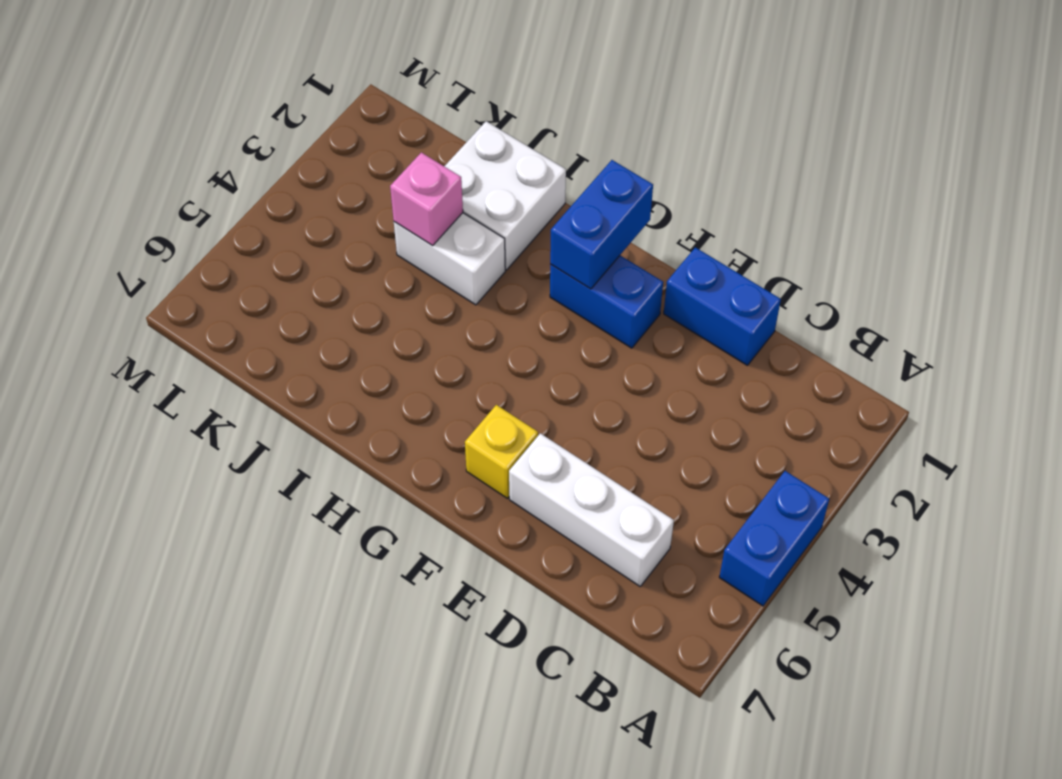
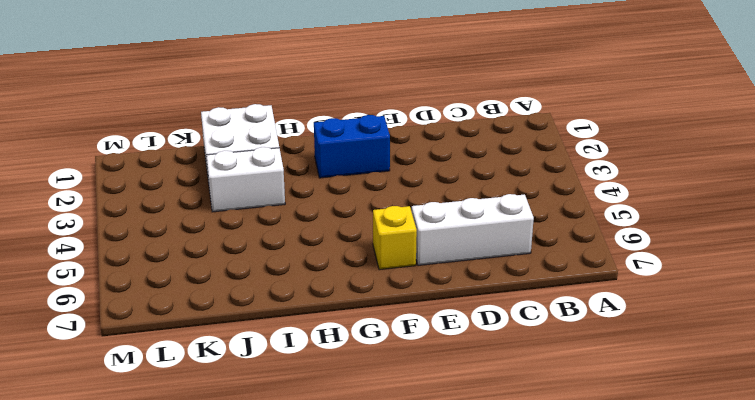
none -> blue brick A4:A5 level 1
none -> blue brick D1:E1 level 1

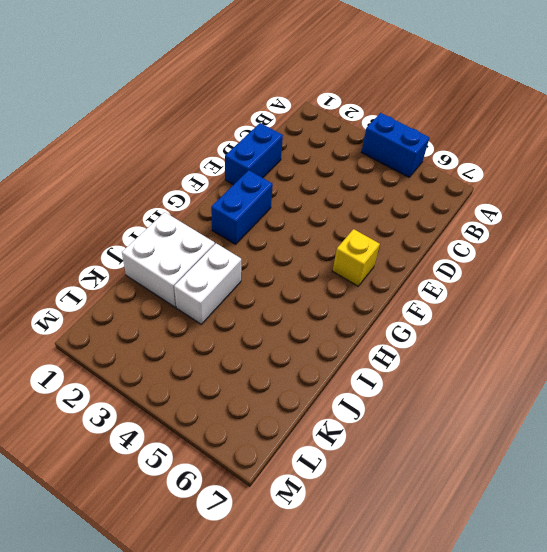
none -> white brick C6:E6 level 1
none -> blue brick G1:G2 level 2

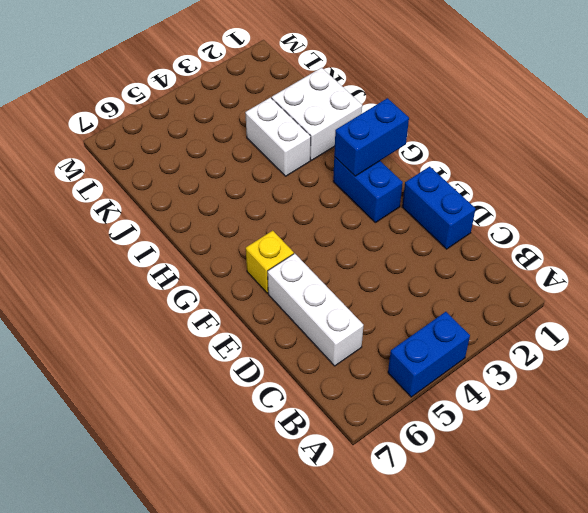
none -> pink brick J3 level 2

